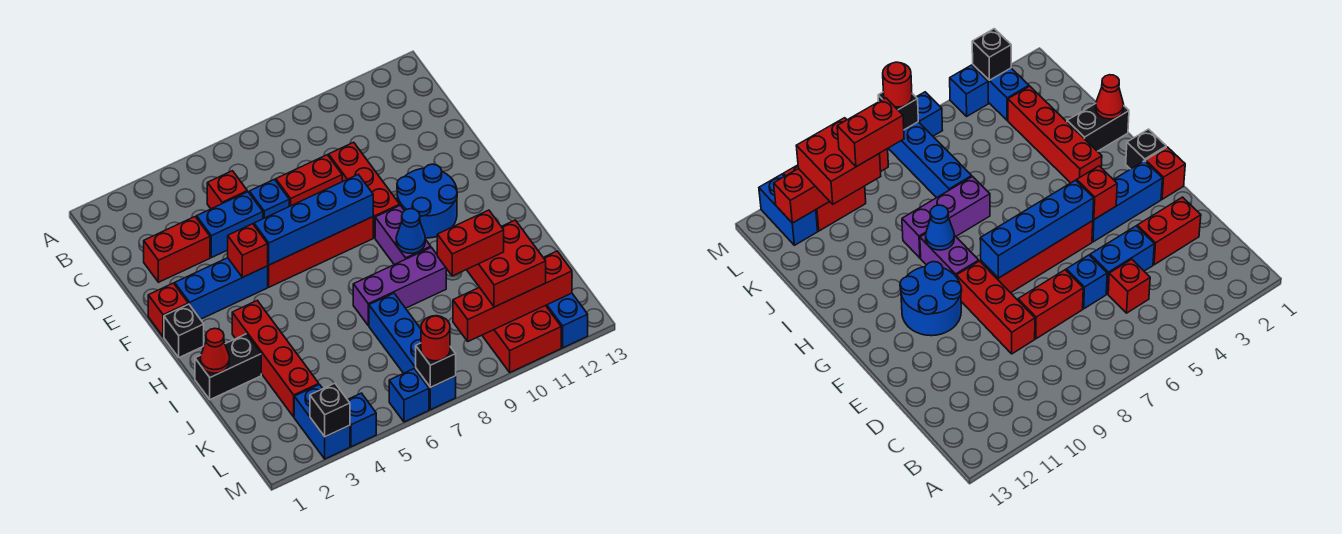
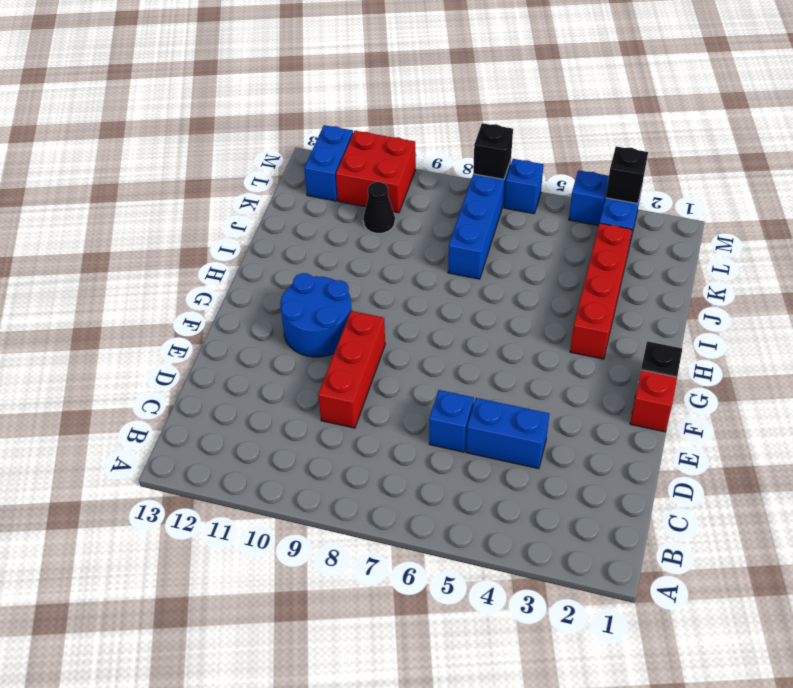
black cone K10 level 1 -> none
none -> red brick C5 level 1
none -> red brick D2:D3 level 1
none -> red brick D7:D8 level 1
none -> blue brick F2:F4 level 1

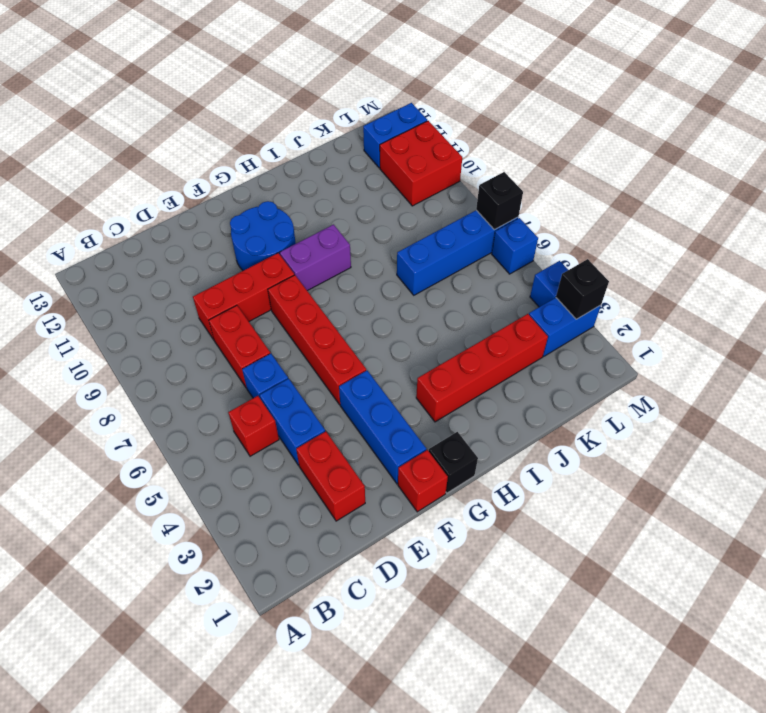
none -> black brick I1:I2 level 1
none -> purple brick I7:I9 level 1
none -> red brick F4 level 2
none -> blue brick F5:F8 level 2

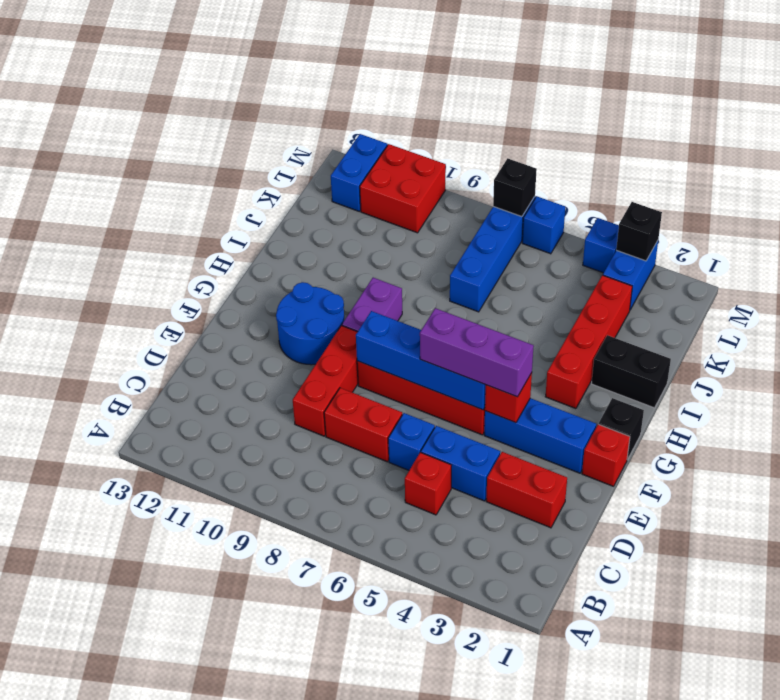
purple brick F4:F6 level 3 -> purple brick I7:I9 level 1
none -> blue cone H9 level 2
none -> red cone I1 level 2
none -> red brick L9:L12 level 2
none -> red brick K10:L11 level 3

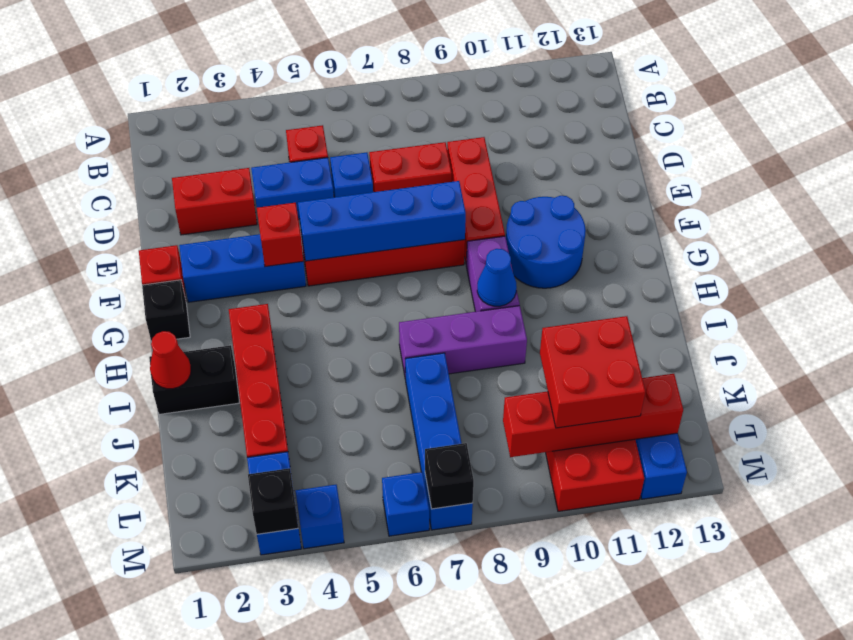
none -> red round brick M7 level 3
none -> red brick K9:K10 level 4

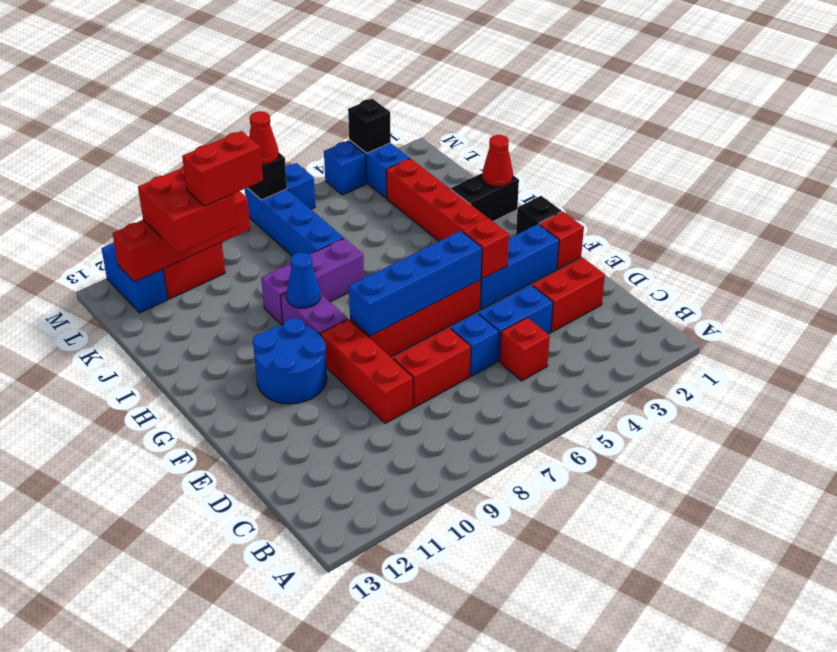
red cone M7 level 3 -> red round brick M7 level 3

